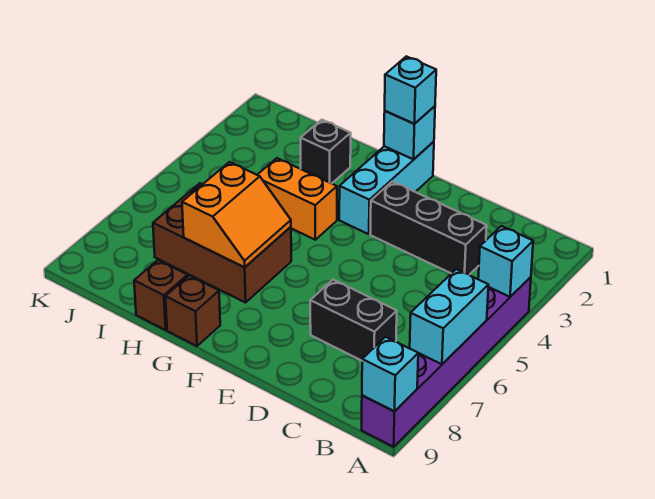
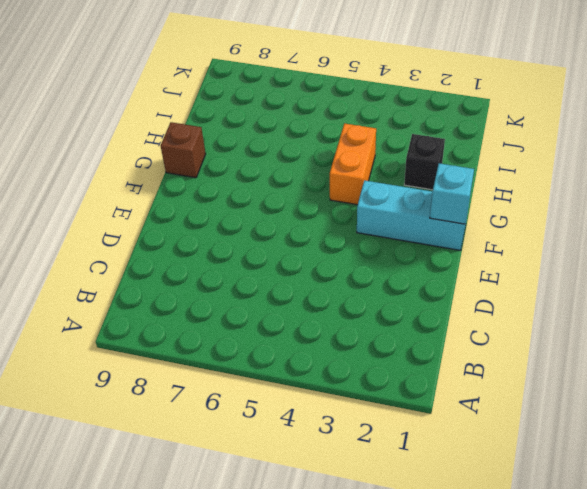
none -> purple brick A4:A9 level 1
none -> black brick C3:E3 level 1
none -> black brick C7:D7 level 1

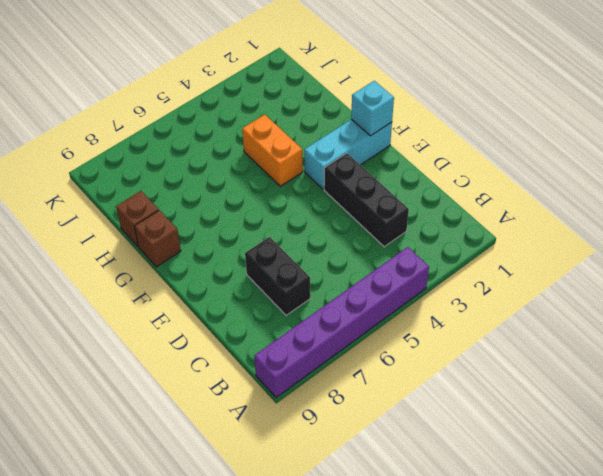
none -> brown brick G6:I7 level 1
none -> black brick H2 level 1
none -> cyan brick A4 level 2

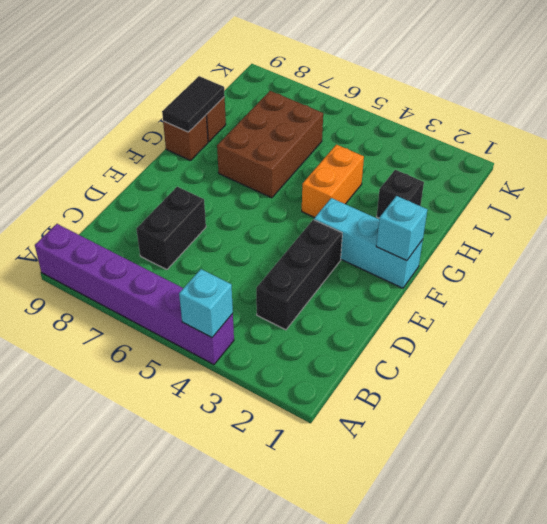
black tile G9:H9 level 2 -> none
none -> cyan brick A6:A7 level 2
none -> cyan brick A9 level 2
none -> orange slope G6:H7 level 2 top H

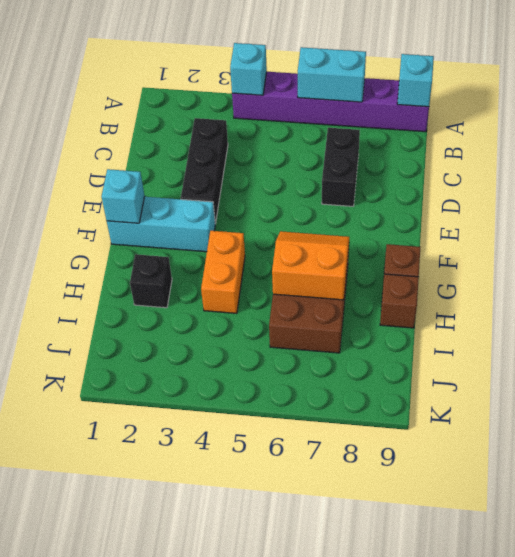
none -> cyan brick F1 level 3

